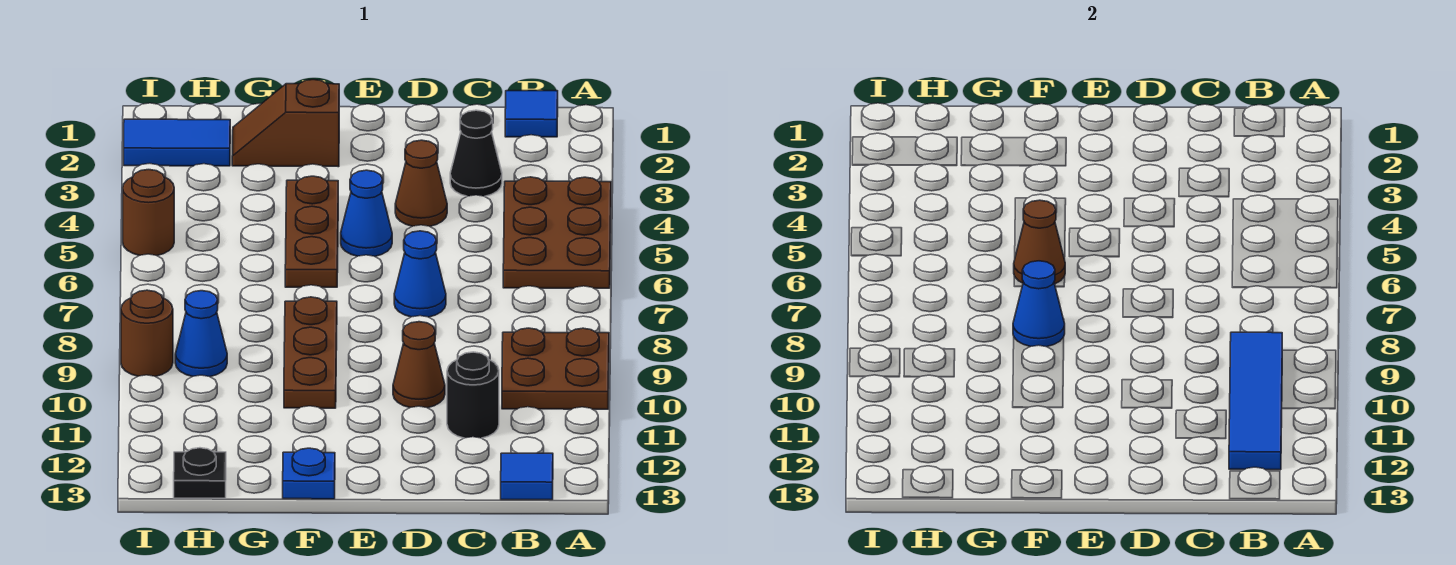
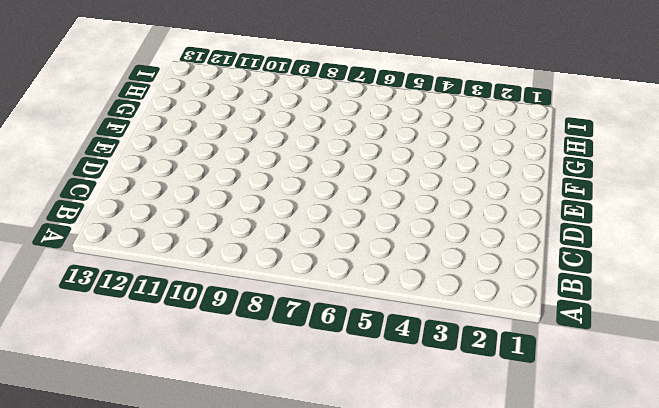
none -> brown plate A4:B6 level 1
none -> brown plate A9:B10 level 1
none -> blue tile B1 level 1

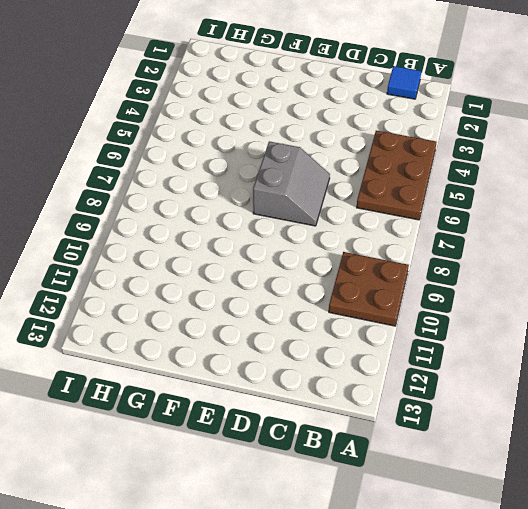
grey slope D6:E7 level 1 top E -> blue cone D7 level 1
none -> blue tile B13 level 1
none -> black cone C3 level 1
none -> black round brick C11 level 1

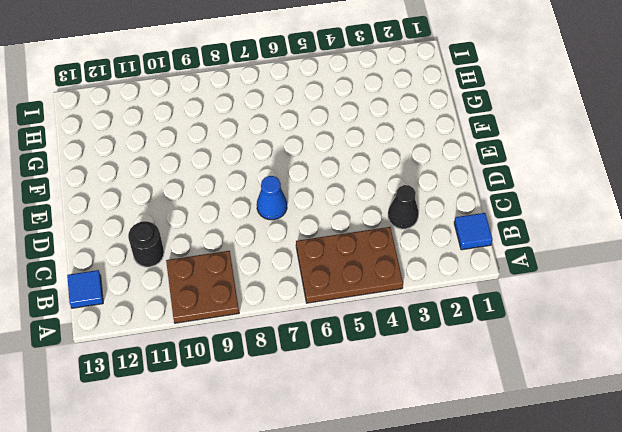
none -> brown cone D4 level 1
none -> brown cone D10 level 1
none -> blue cone E5 level 1

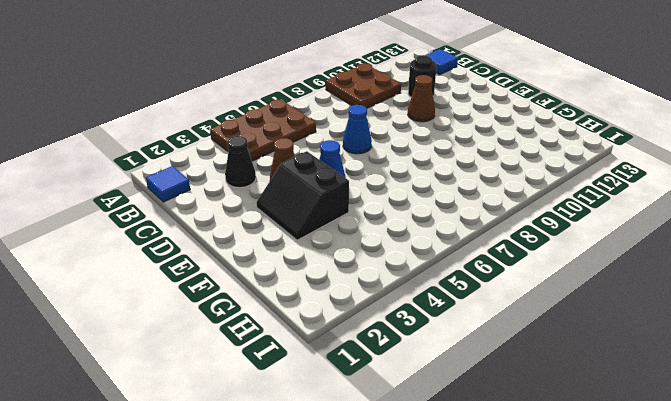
black slope E3:F4 level 1 top 4 -> brown plate F4:F6 level 1
none -> brown slope F2:G2 level 1 top F
none -> brown plate F8:F10 level 1
none -> blue plate F13 level 1

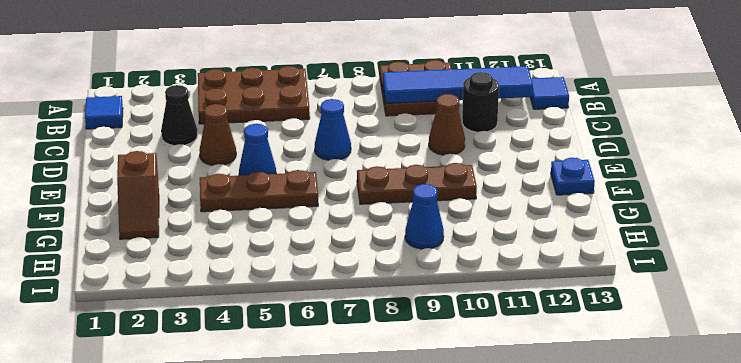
none -> blue tile H2:I2 level 1
none -> black plate H13 level 1
none -> brown round brick I5 level 1

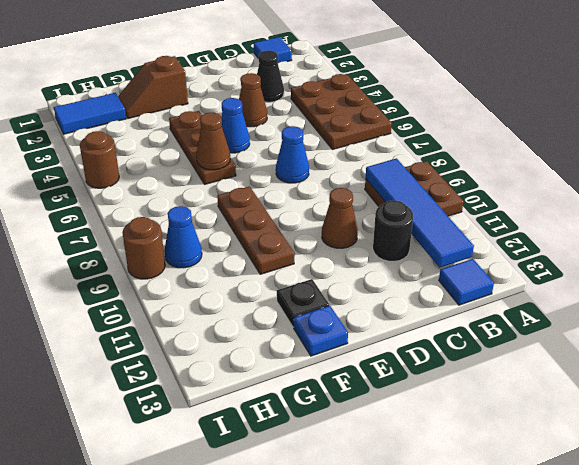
black plate F12 level 1 -> black plate H13 level 1
none -> blue cone F8 level 2

